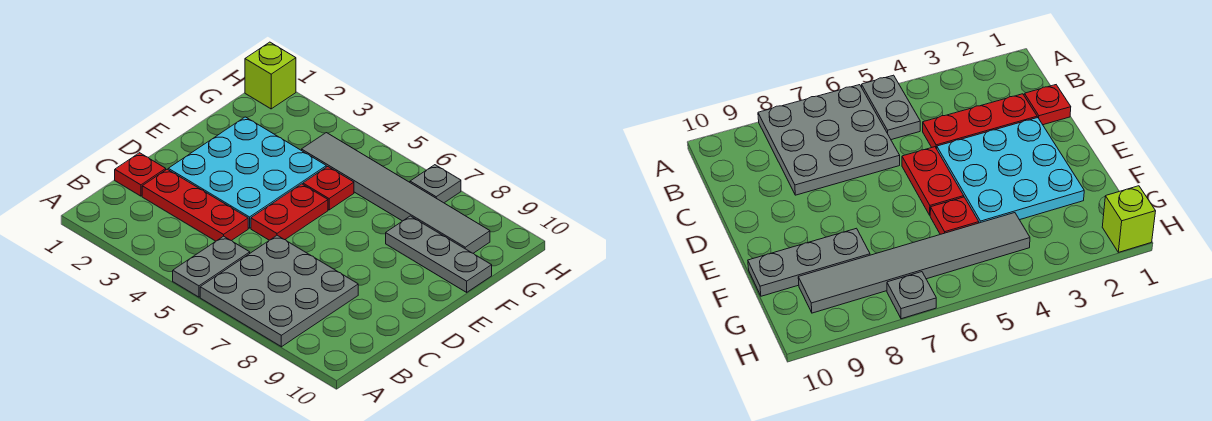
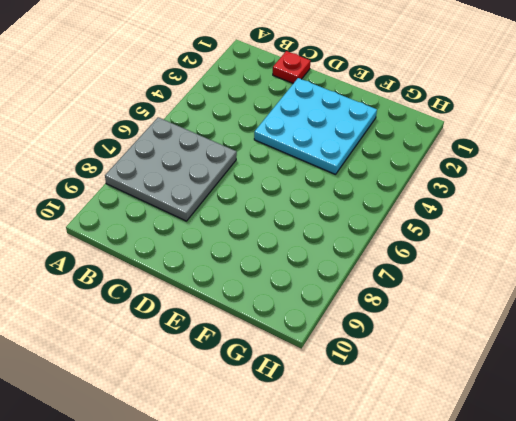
none -> grey plate A5:B5 level 1
none -> red plate C2:C4 level 1

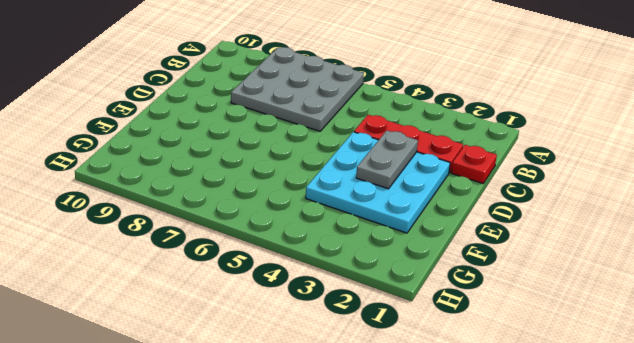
grey plate D3:E3 level 2 -> grey plate A5:B5 level 1
none -> red plate D5:E5 level 1
none -> red plate F5 level 1

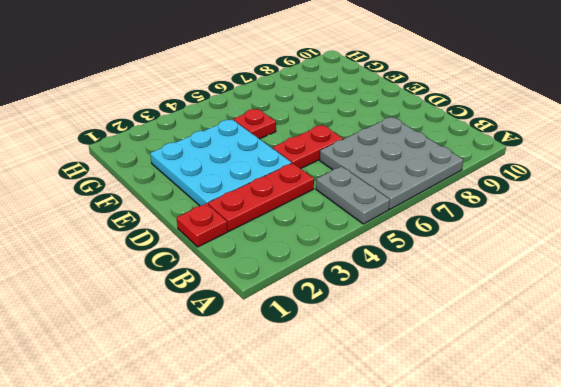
red plate D5:D6 level 1 -> red plate D5:E5 level 1
none -> grey plate F8:F10 level 1
none -> grey tile G4:G9 level 1

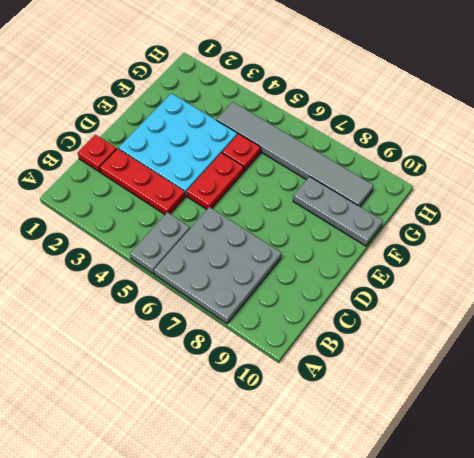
none -> lime brick H1 level 1
none -> grey plate H7 level 1

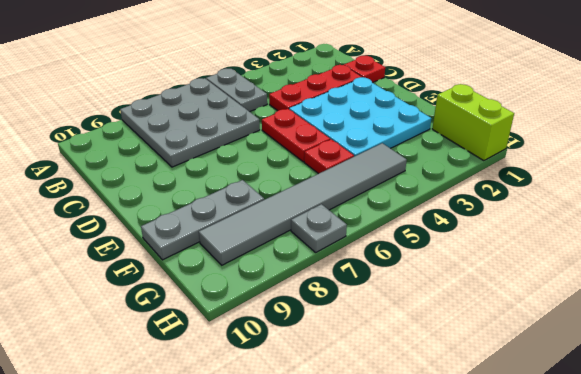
lime brick G1:H1 level 1 -> lime brick H1 level 1

